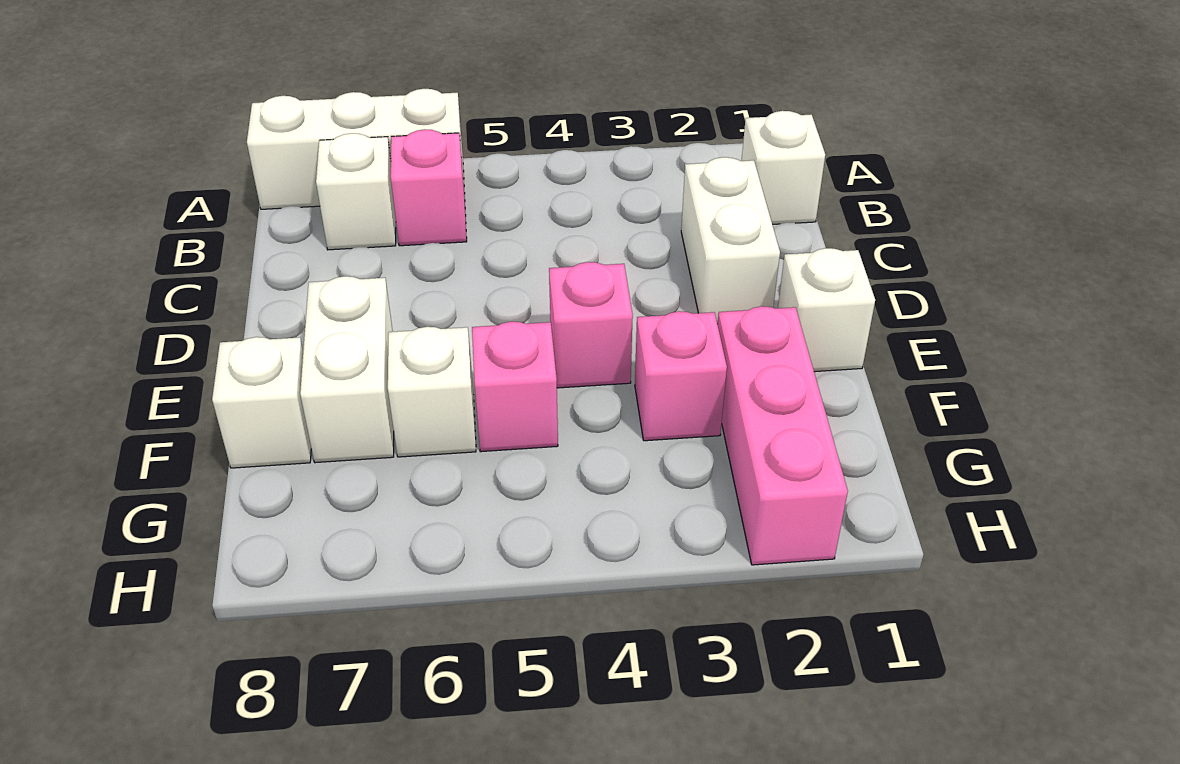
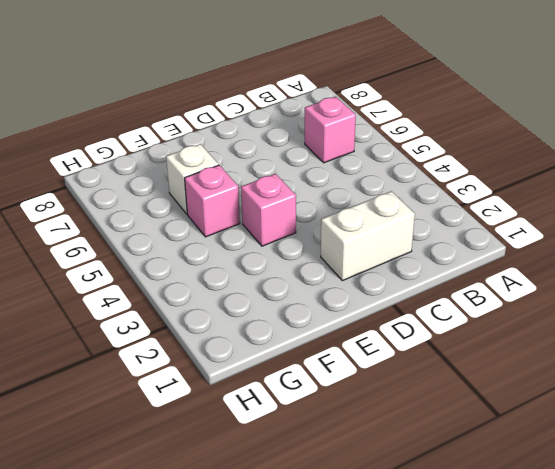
none -> white brick A6:A8 level 1
none -> white brick B1 level 1
none -> white brick B7 level 1

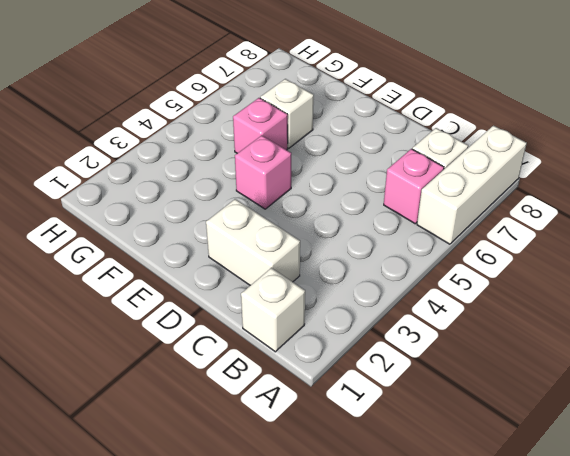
none -> white brick E1 level 1
none -> white brick E7:F7 level 1
none -> pink brick F2:H2 level 1

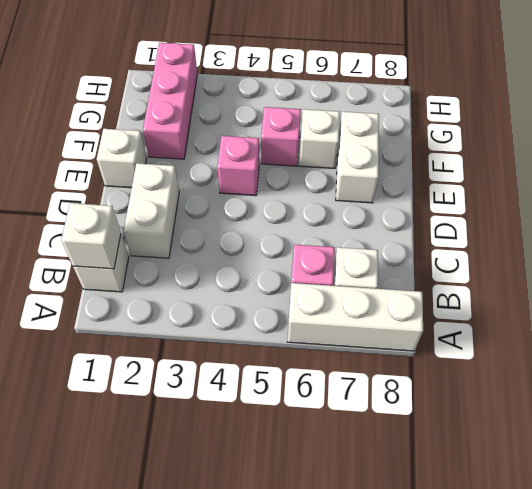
white brick B1 level 2 -> white brick F8 level 1
none -> pink brick F3 level 1

